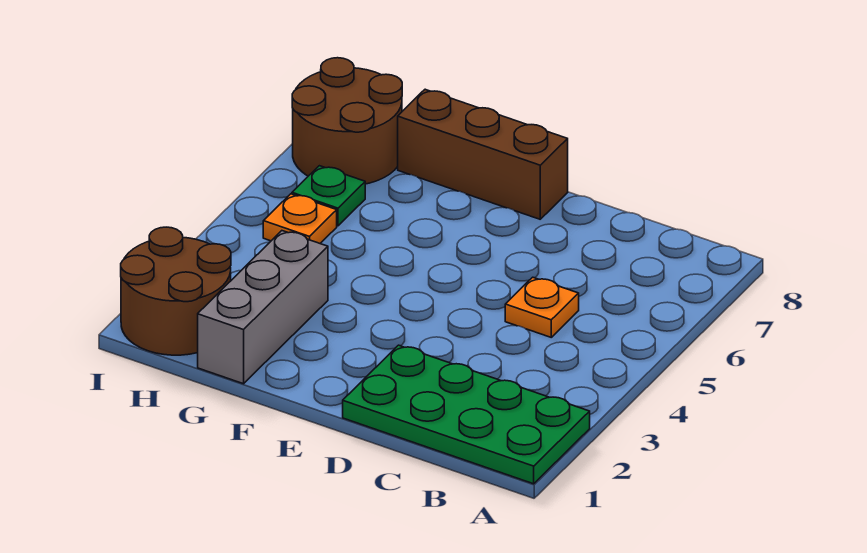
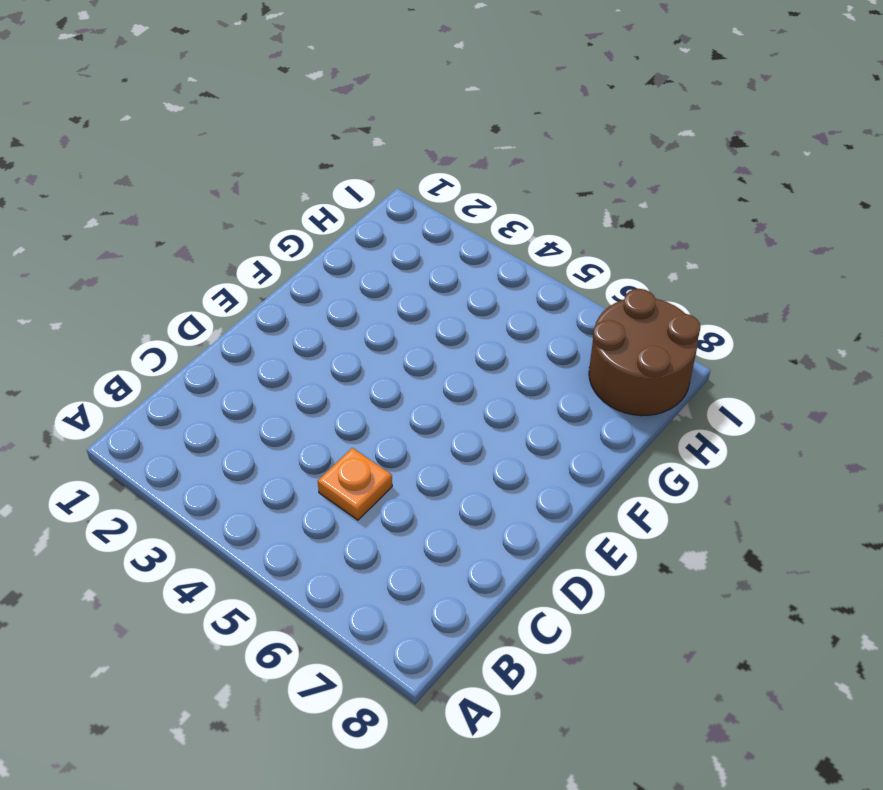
none -> green plate A1:D2 level 1
none -> brown brick E8:G8 level 1

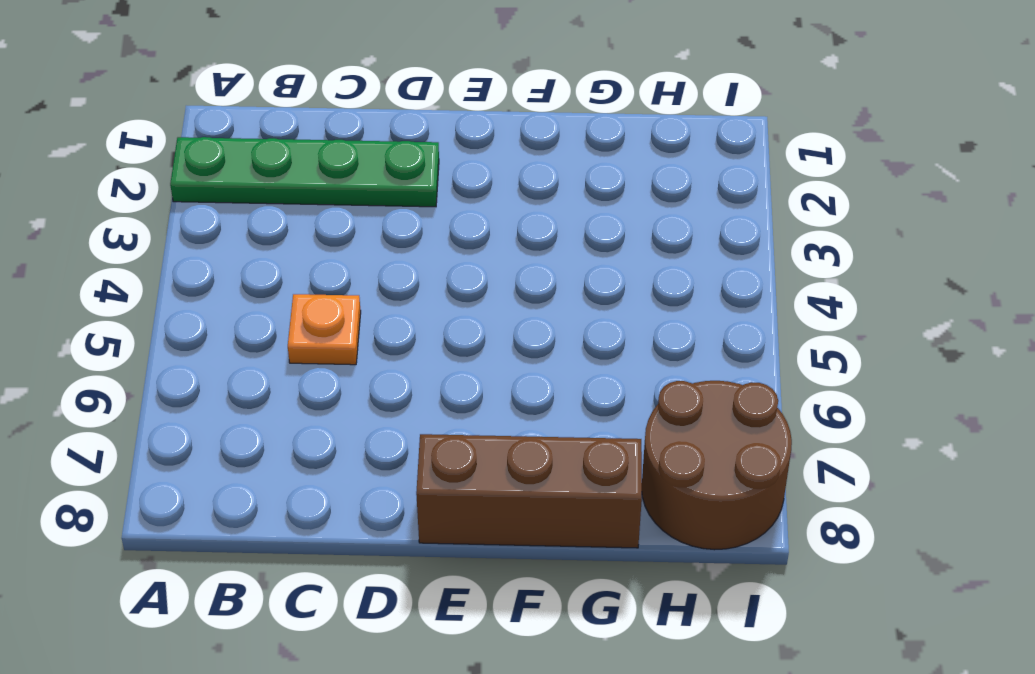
green plate A2:D2 level 1 -> green plate A1:D2 level 1
none -> grey brick G1:G3 level 1
none -> brown round brick H1:I2 level 1

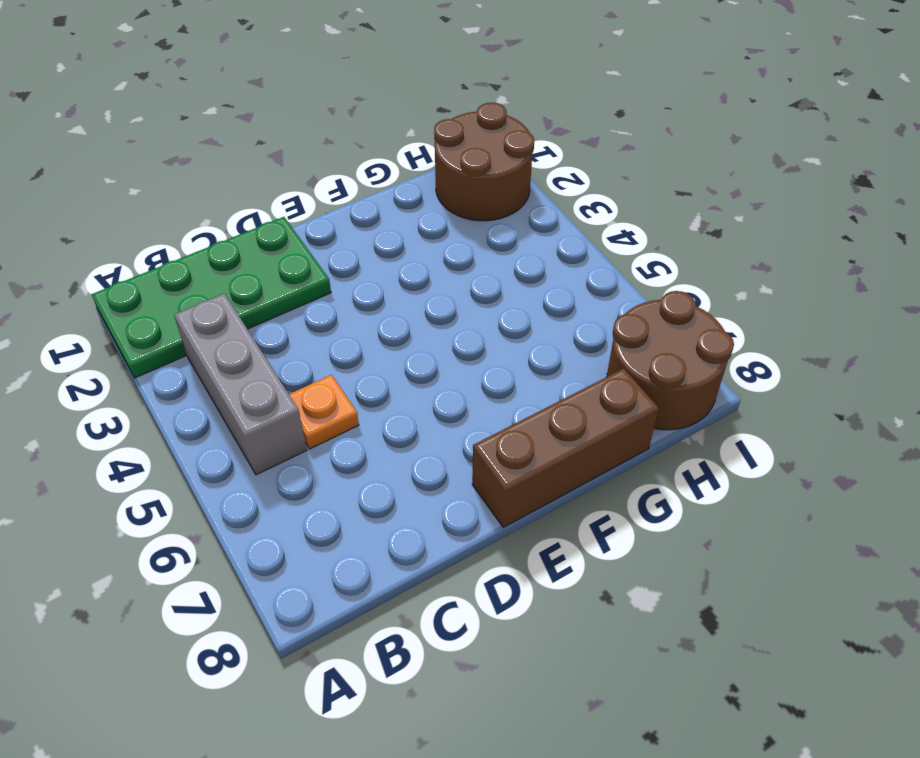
grey brick B3:B5 level 1 -> grey brick G1:G3 level 1
none -> orange plate H5 level 1
none -> green plate H6 level 1

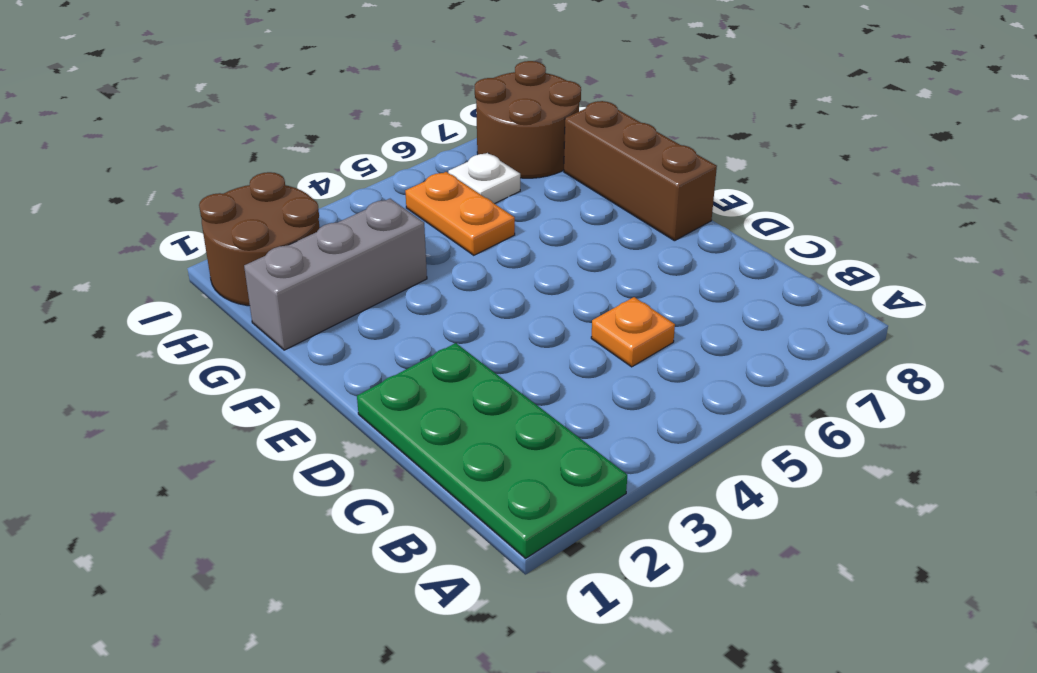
orange plate G5:H5 level 1 -> orange plate H5 level 1
white plate H6 level 1 -> green plate H6 level 1

